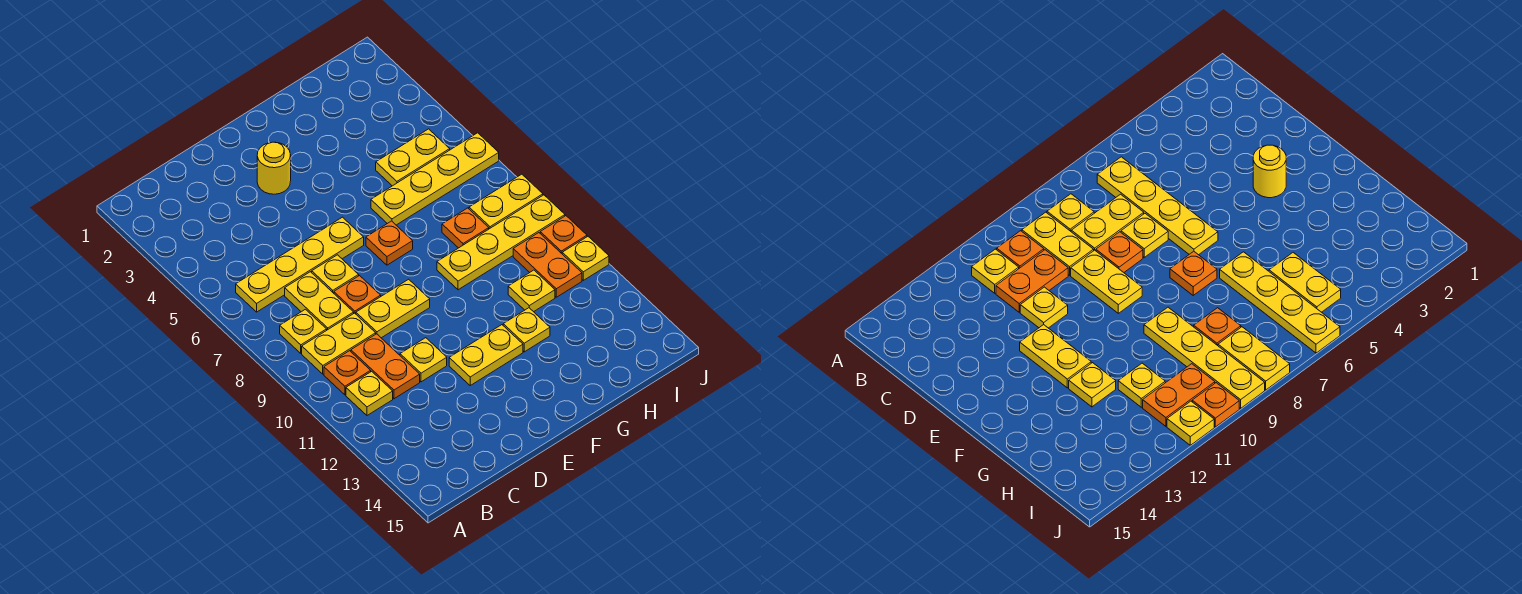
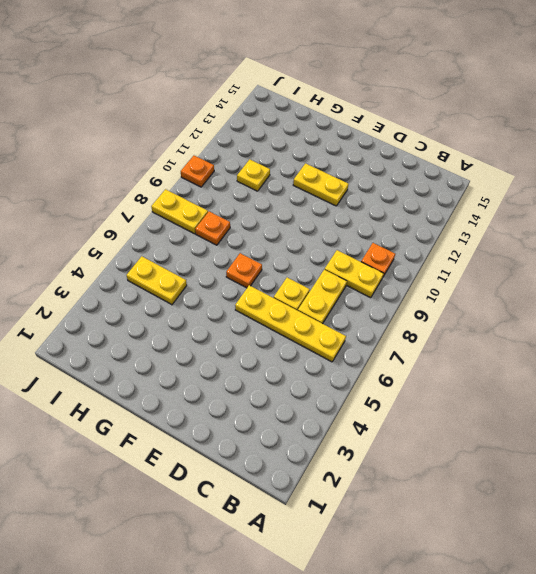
none -> yellow plate B8 level 1
none -> yellow plate B11 level 1
none -> orange plate C10:C11 level 1

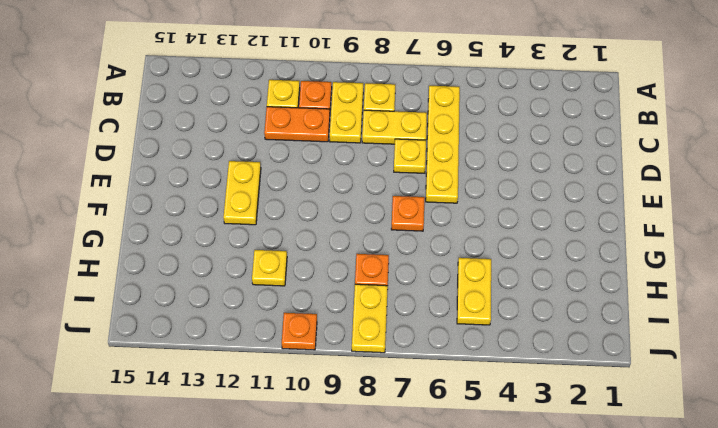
none -> orange plate D8 level 1
none -> yellow plate D9:E9 level 1
none -> yellow plate D11 level 1

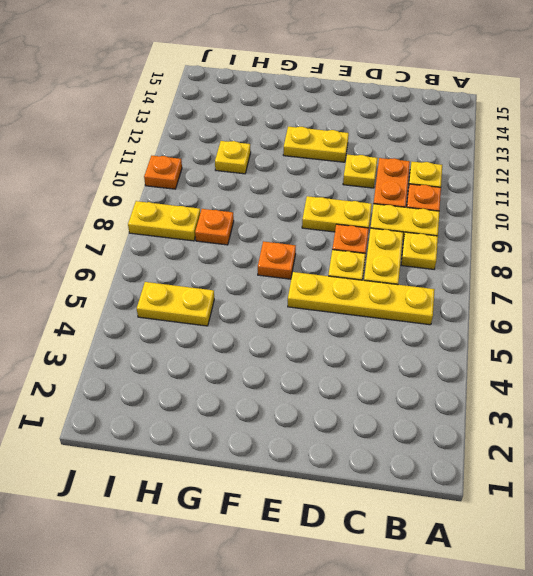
none -> yellow round brick E3 level 1
none -> yellow plate G6:J6 level 1
none -> yellow plate G9:J9 level 1

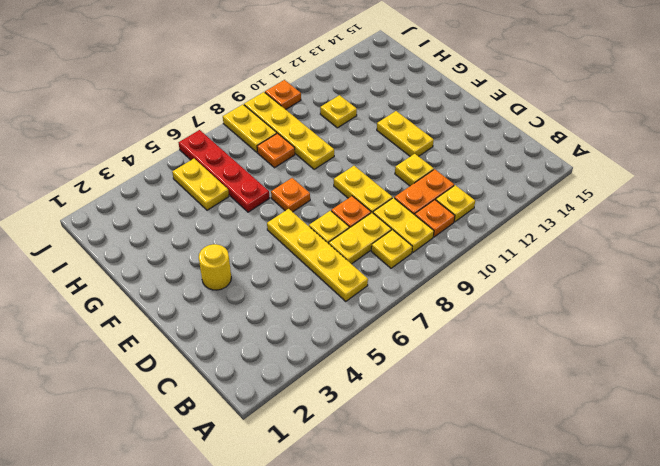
red plate G6:J6 level 1 -> yellow plate G6:J6 level 1
none -> yellow plate G12 level 1
none -> orange plate I10:I11 level 1
none -> yellow plate J11 level 1

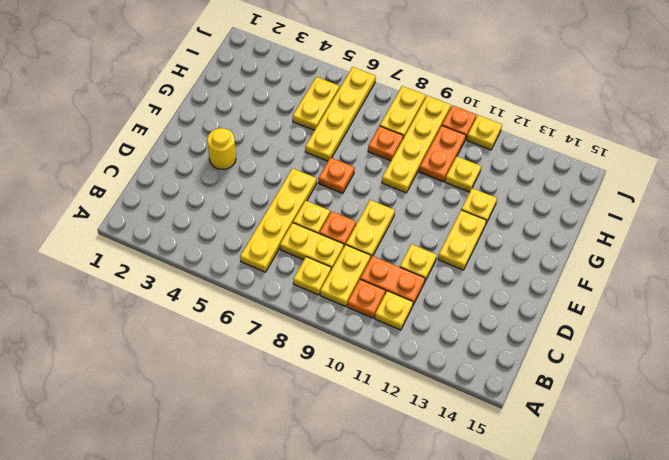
orange plate H10:I10 level 1 -> orange plate I10:I11 level 1

